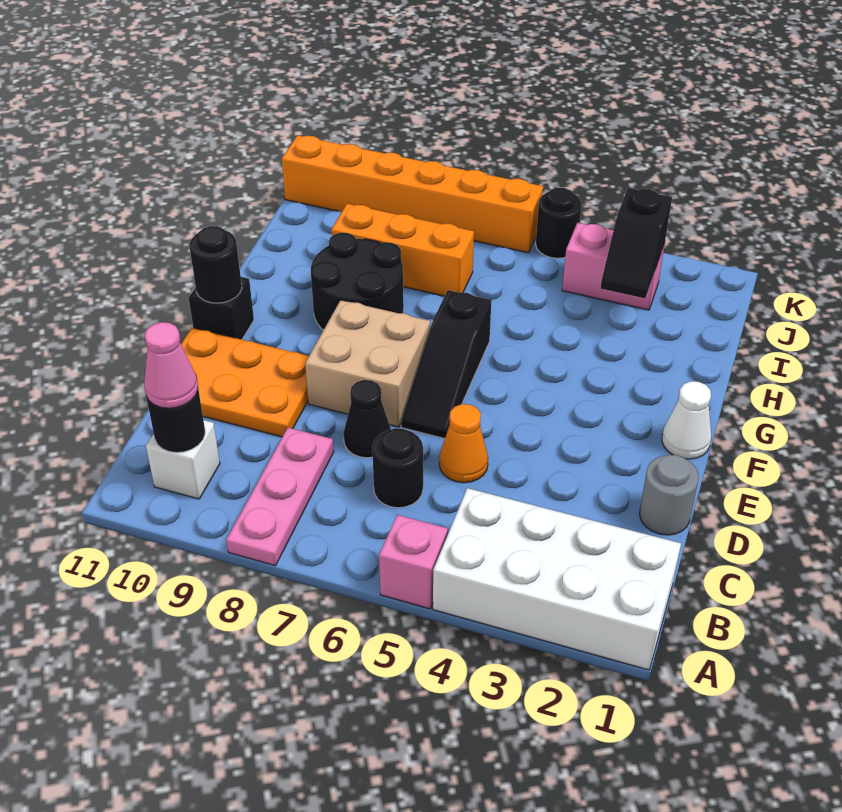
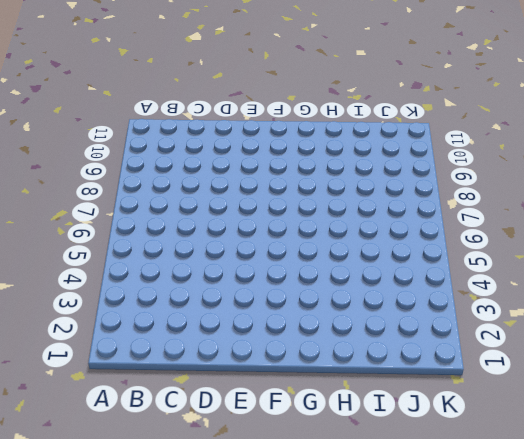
none -> white brick A1:B4 level 1
none -> pink brick A5 level 1
none -> pink plate A8:C8 level 1

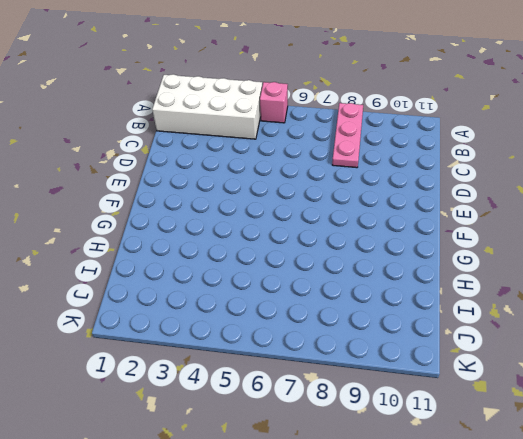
none -> white brick B10 level 1
none -> black round brick C6 level 1
none -> grey round brick D1 level 1

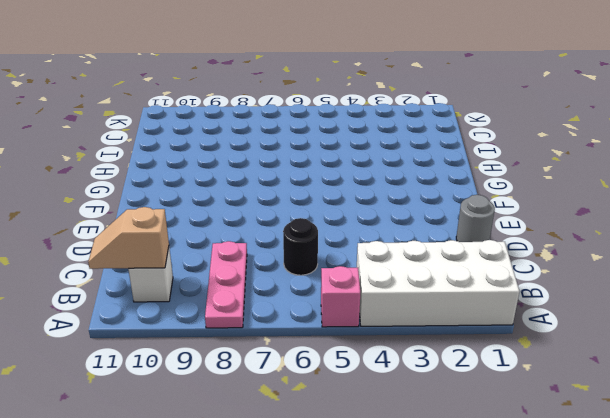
tan slope B10:B11 level 2 top 10 -> black round brick B10 level 2
none -> orange cone D5 level 1
none -> black cone D7 level 1
none -> orange plate D9:E11 level 1

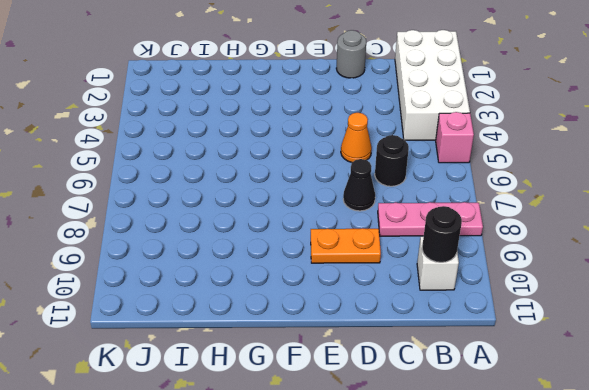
orange plate D9:E9 level 1 -> orange plate D9:E11 level 1
none -> black slope E6:G6 level 1 top G
none -> tan brick E7:F8 level 1
none -> white cone F1 level 1

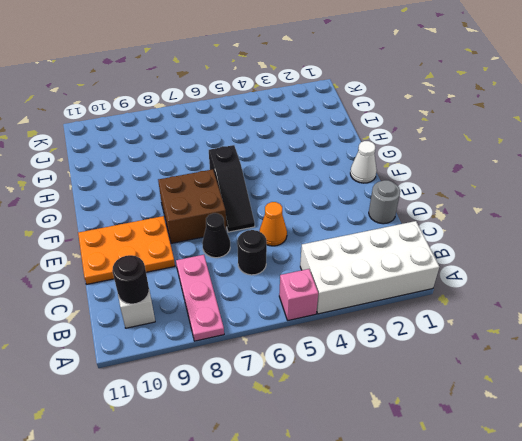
brown brick E7:F8 level 1 -> tan brick E7:F8 level 1
none -> black brick F11 level 1
none -> black round brick G8:H9 level 1
none -> orange brick I7:I9 level 1

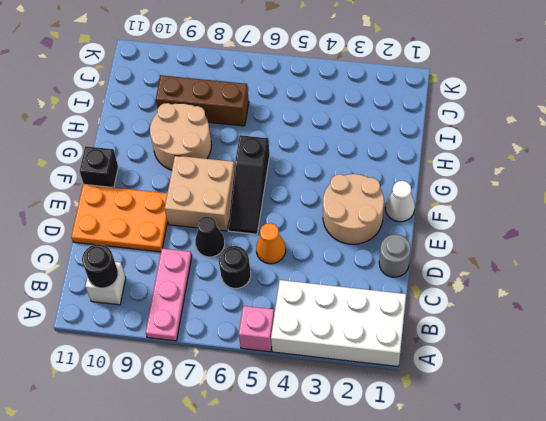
tan round brick E2:F3 level 1 -> none
tan round brick G8:H9 level 1 -> black round brick G8:H9 level 1
brown brick I7:I9 level 1 -> orange brick I7:I9 level 1
none -> pink brick J3:J4 level 1
none -> black round brick K5 level 1
none -> orange brick K6:K11 level 1

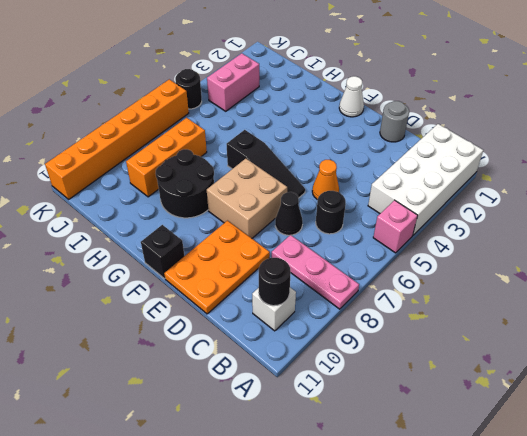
none -> black round brick F11 level 2
none -> black slope I3:J3 level 2 top J
none -> pink cone B10 level 3

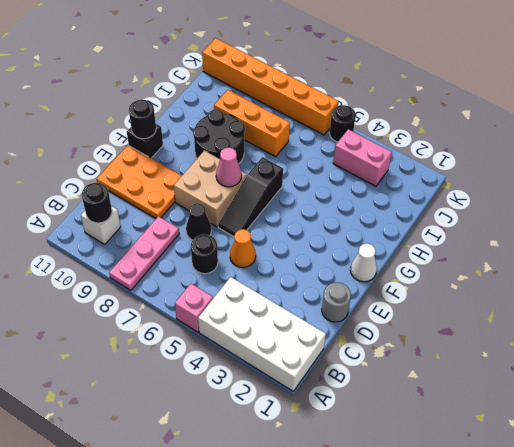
pink cone F7 level 2 -> pink cone B10 level 3
none -> black slope I3:J3 level 2 top J

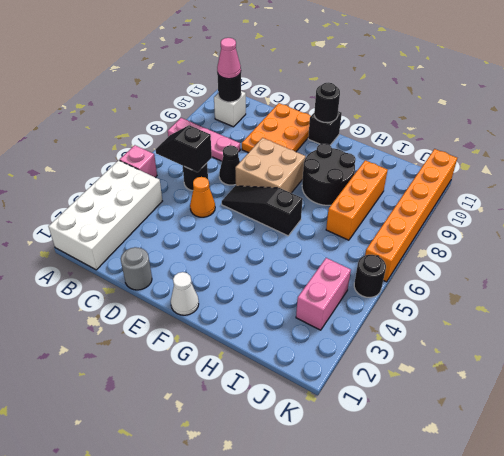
black slope B6:C6 level 2 top C -> black slope I3:J3 level 2 top J

